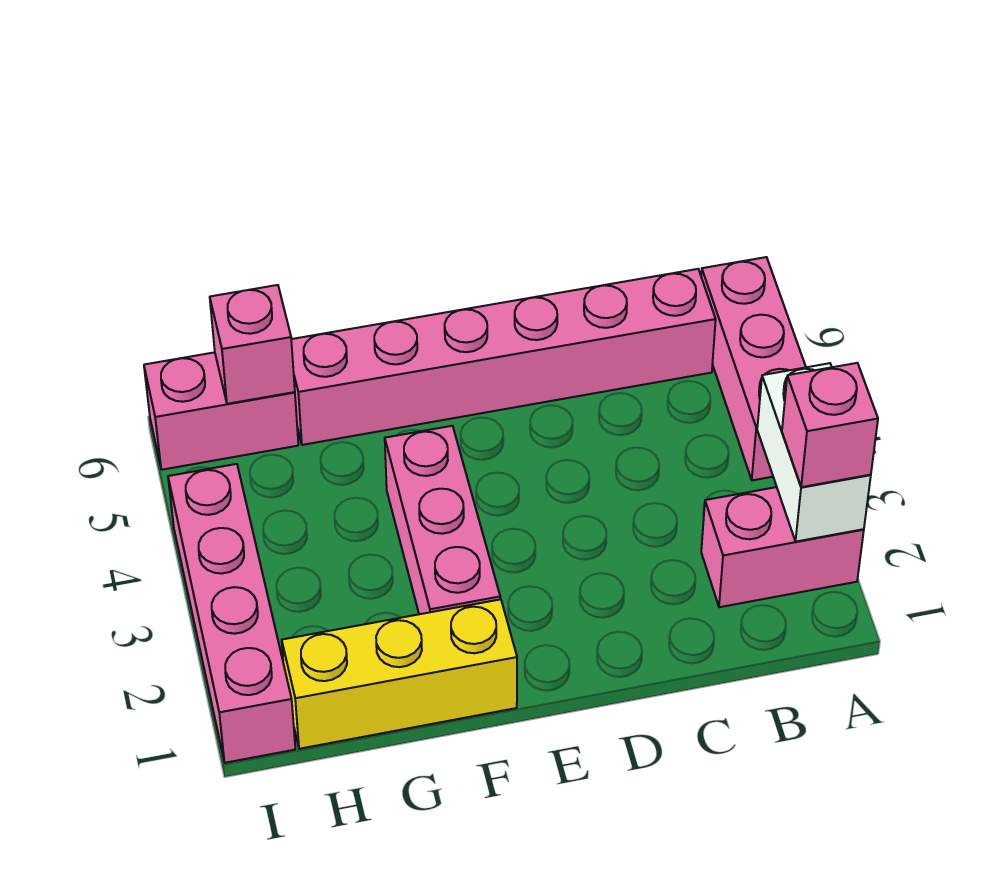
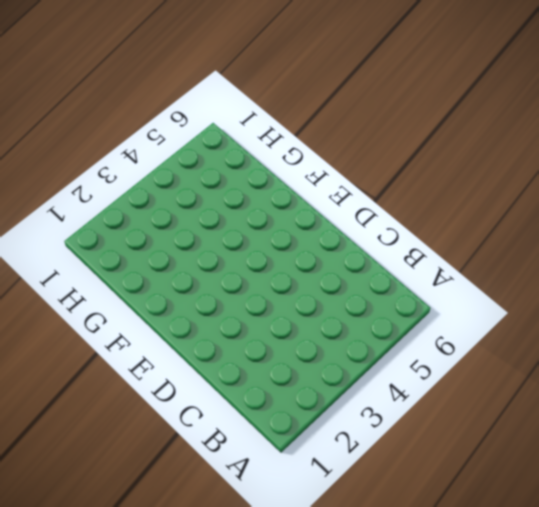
none -> pink brick A2:B2 level 1
none -> pink brick A4:A6 level 1

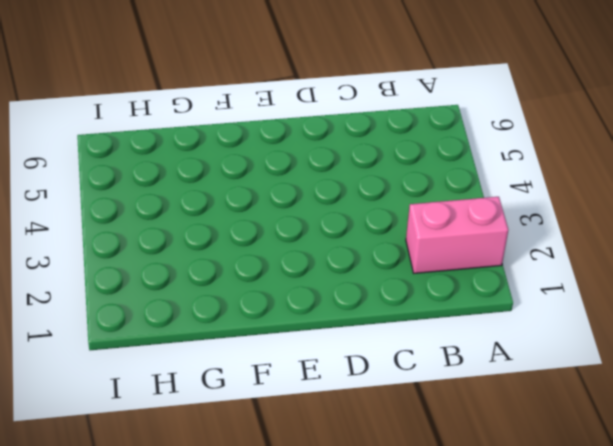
none -> pink brick A4:A6 level 1
none -> pink brick B6:G6 level 1

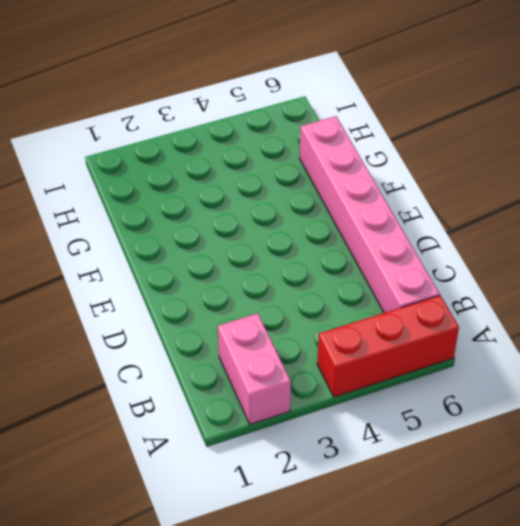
red brick A4:A6 level 1 -> pink brick A4:A6 level 1
none -> yellow brick F1:H1 level 1
none -> pink brick F2:F4 level 1

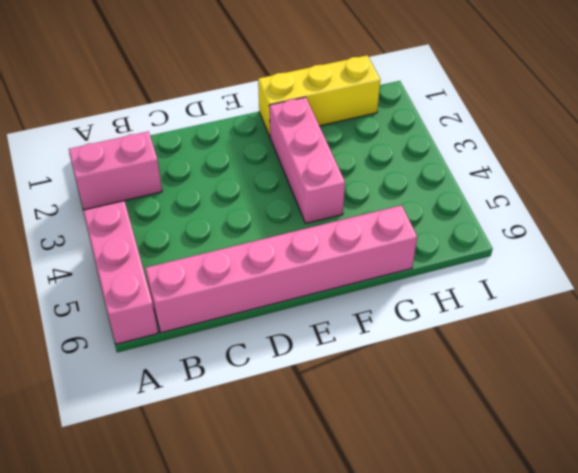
none -> pink brick H6:I6 level 1
none -> pink brick I1:I4 level 1

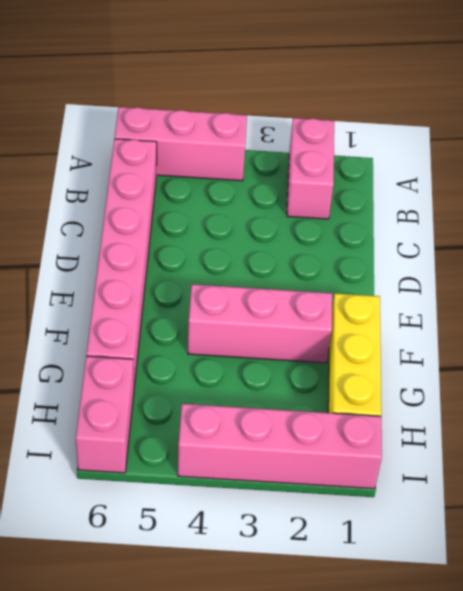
none -> white brick A2:A3 level 2
none -> pink brick H6 level 2

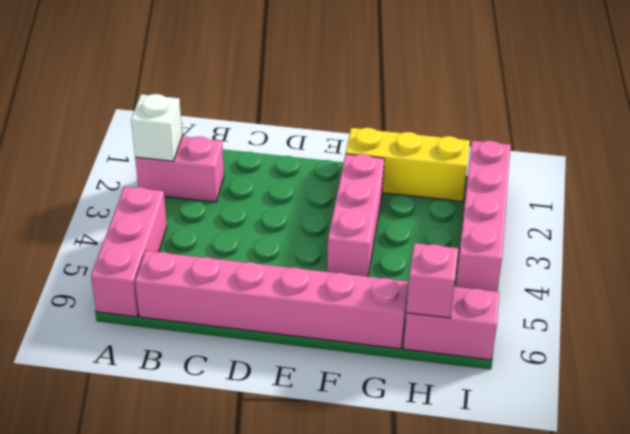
white brick A2 level 2 -> white brick A2:A3 level 2
none -> pink brick A2 level 3

